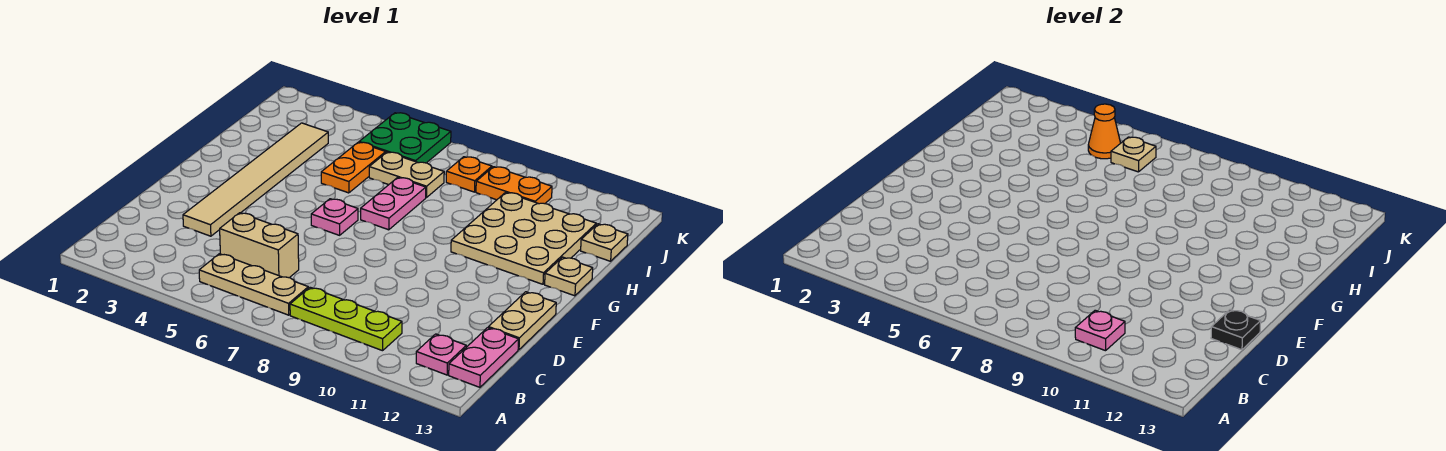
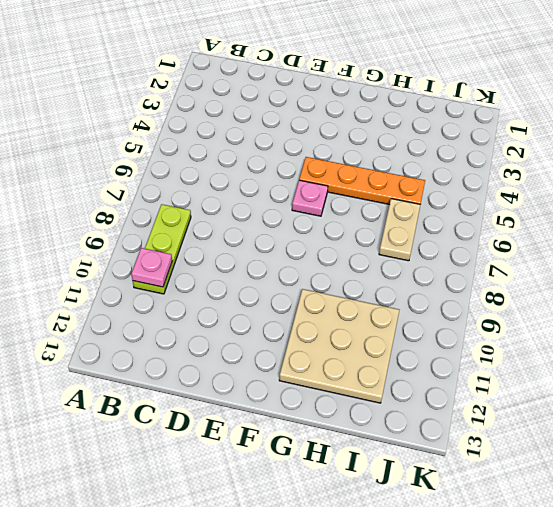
orange plate F5:I5 level 1 -> orange plate H5:I5 level 1
none -> tan plate B5:B7 level 1
none -> pink plate B12 level 1
none -> pink plate B13:C13 level 1

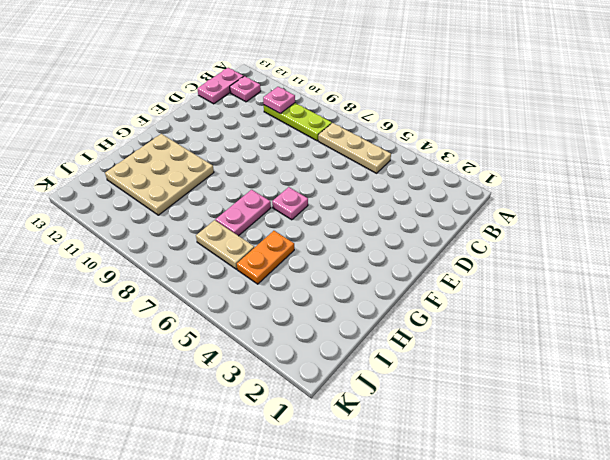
none -> tan brick C5:C6 level 1
none -> tan tile D3:I3 level 1
none -> tan plate D13:E13 level 1

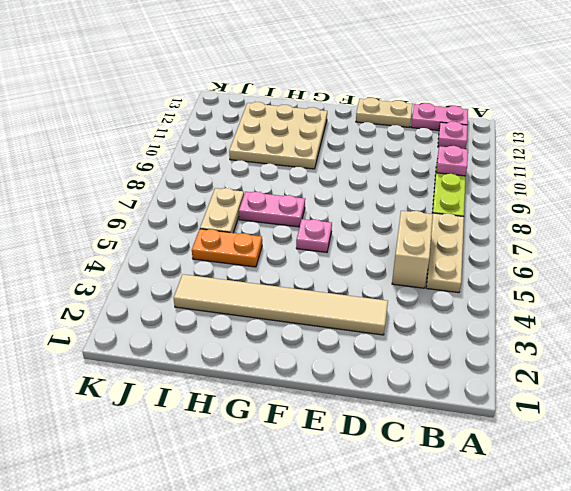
none -> tan plate G13 level 1
none -> tan plate I13 level 1
none -> green plate J5:K6 level 1

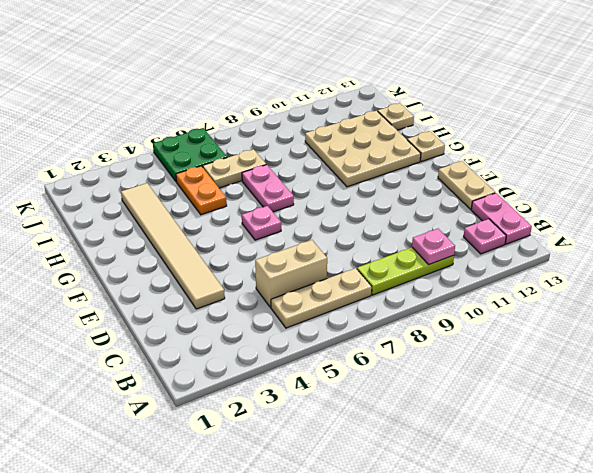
none -> orange plate J8 level 1
none -> orange plate J9:J10 level 1
none -> black plate D13 level 2

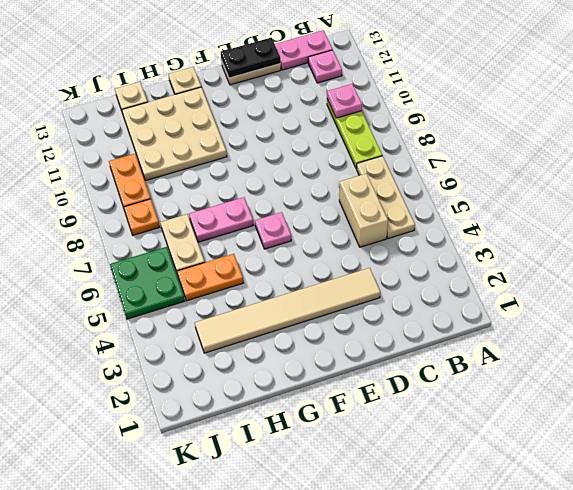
black plate D13:E13 level 2 -> black plate D13 level 2
none -> orange cone J5 level 2
none -> tan plate J6 level 2

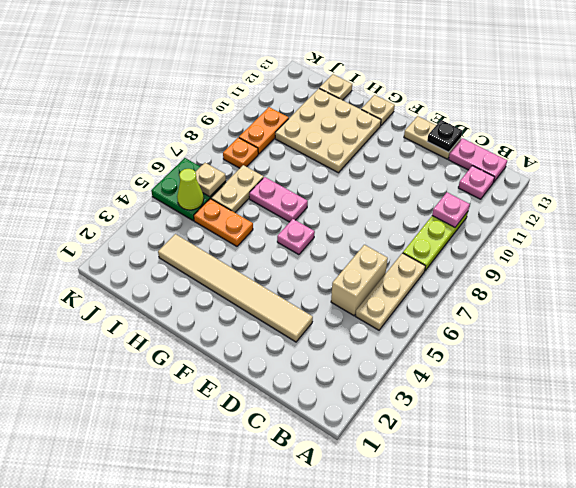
lime cone J5 level 2 -> orange cone J5 level 2

